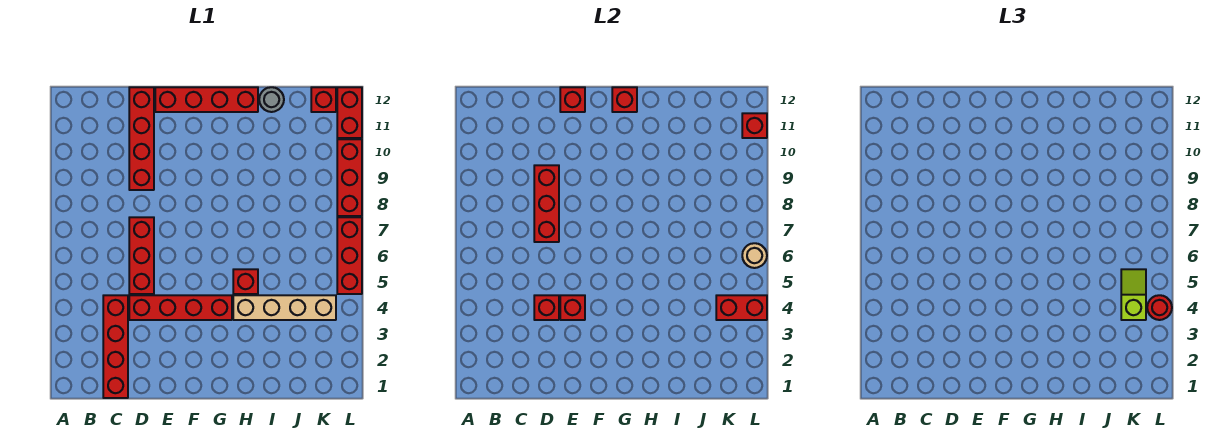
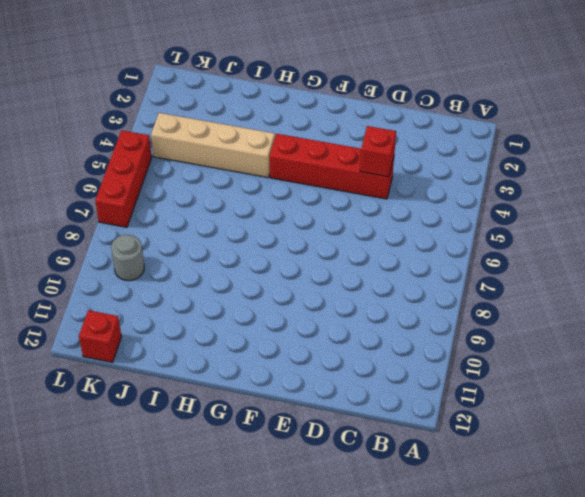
grey round brick K9 level 1 -> grey round brick I12 level 1
none -> red brick C1:C4 level 1
none -> red brick D5:D7 level 1
none -> red brick D9:D12 level 1

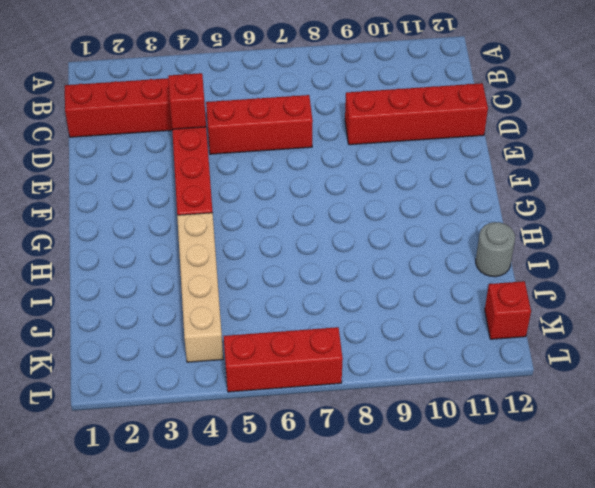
none -> red brick E12:H12 level 1
none -> red brick H5 level 1
none -> red brick L8:L10 level 1

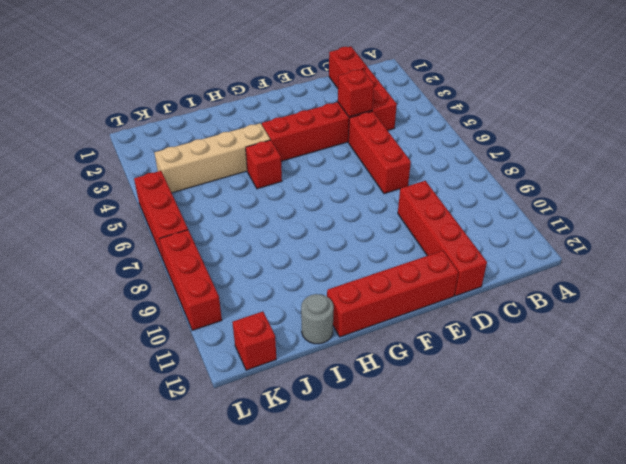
none -> red brick L11:L12 level 1
none -> red brick D7:D9 level 2
none -> red brick E4 level 2

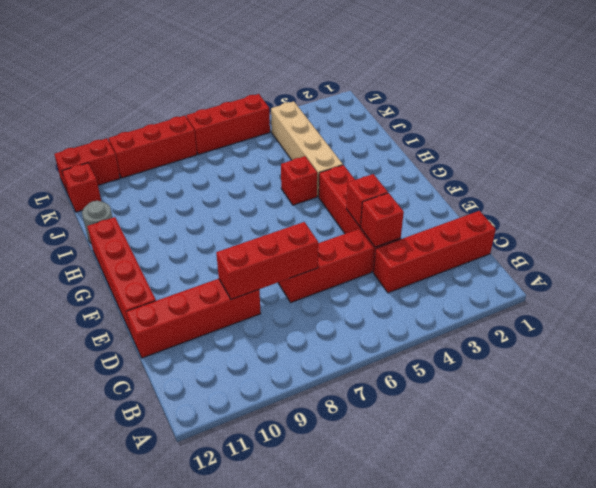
none -> red brick E12 level 2
none -> red brick G12 level 2
none -> red brick K4:L4 level 2

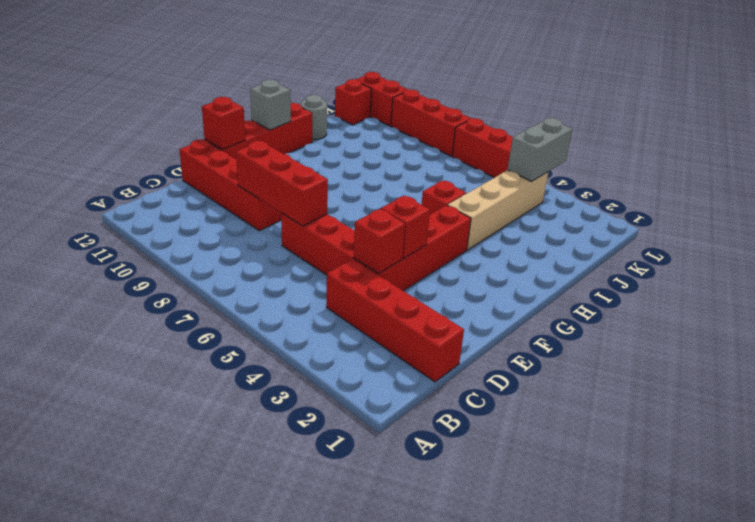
grey brick G12 level 2 -> red brick G12 level 2
grey brick K4:L4 level 2 -> red brick K4:L4 level 2
none -> tan round brick L6 level 2
none -> red brick L11 level 2
none -> lime slope K4:K5 level 3 top 4

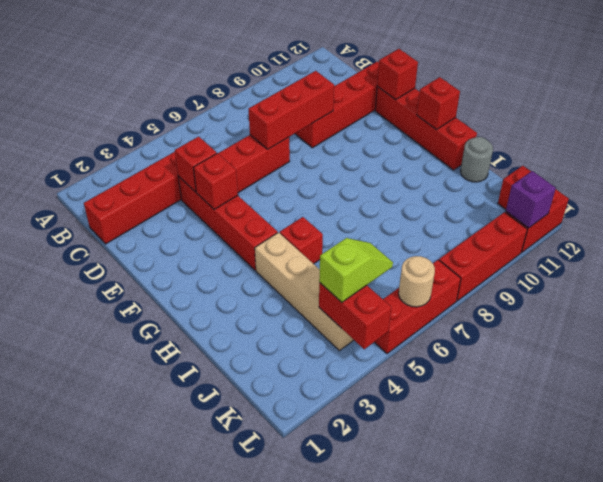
purple brick L11 level 2 -> red brick L11 level 2
none -> red round brick L4 level 3

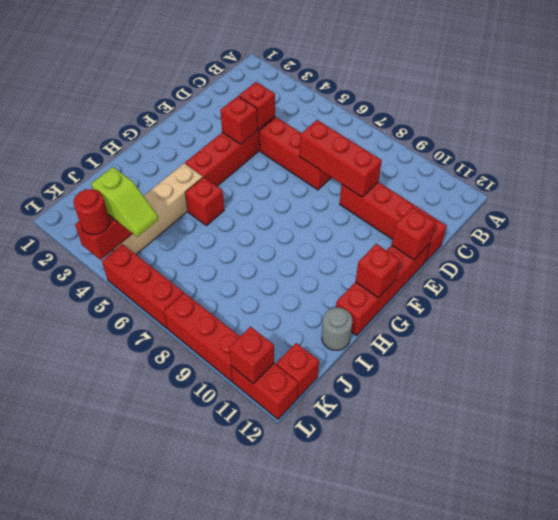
none -> red brick C1:C4 level 1
none -> tan round brick L6 level 2

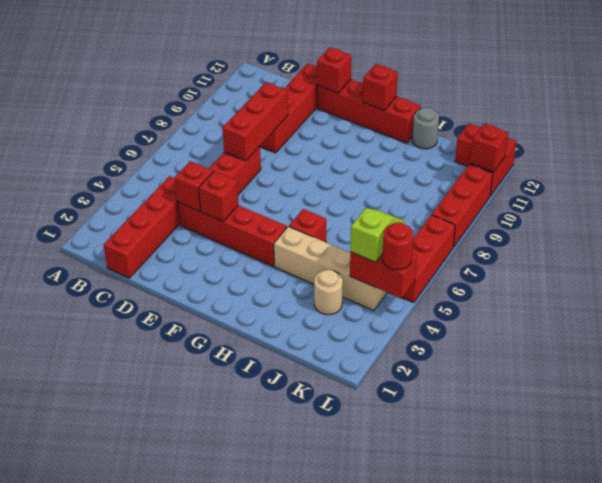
tan round brick J3 level 1 -> tan round brick L6 level 2

